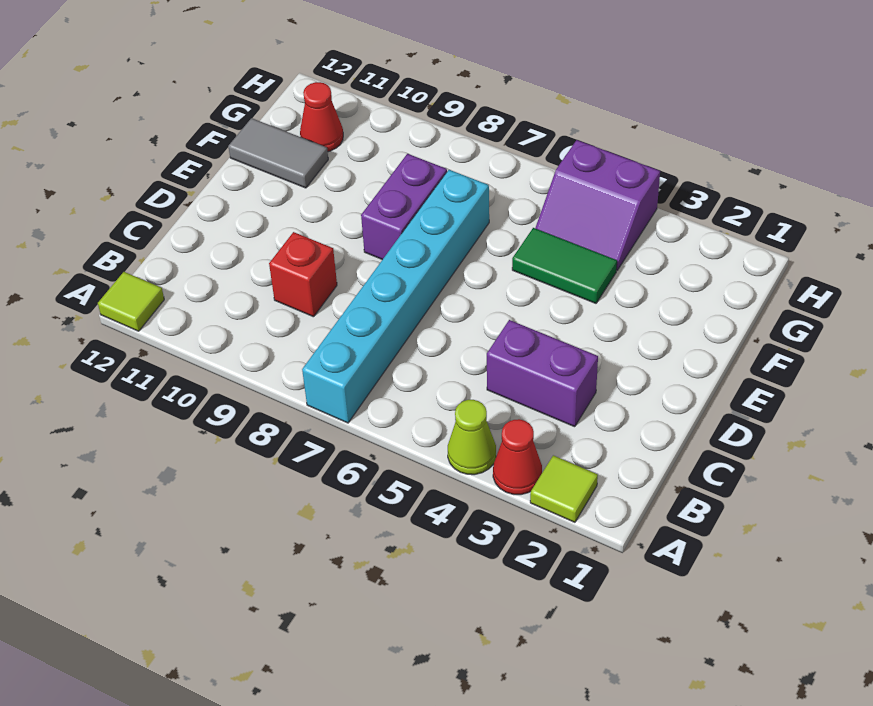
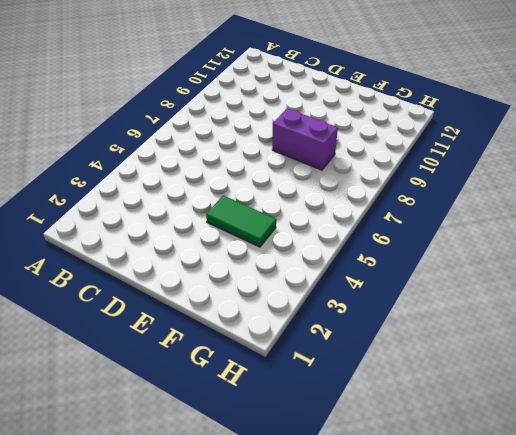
green tile E4:F4 level 1 -> green tile F4:F5 level 1
none -> lime tile A2 level 1
none -> red cone A3 level 1
none -> lime cone A4 level 1

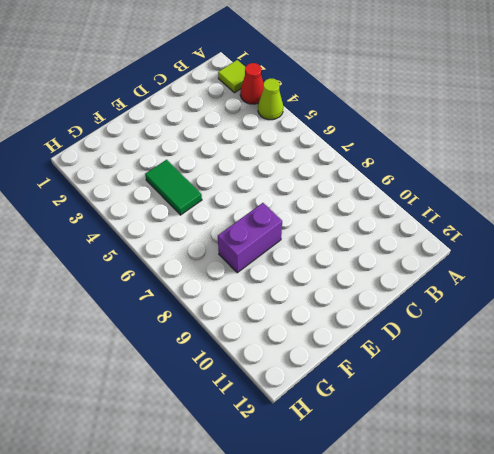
none -> cyan brick A7:F7 level 1
none -> lime tile A12 level 1
none -> purple brick C3:C4 level 1

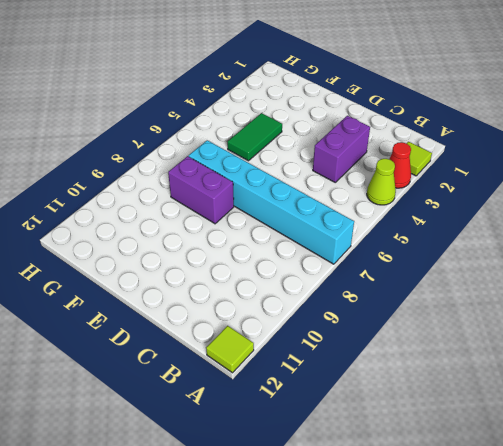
none -> red brick C9 level 1
none -> grey tile F11:F12 level 1
none -> purple slope G4:H5 level 1 top H

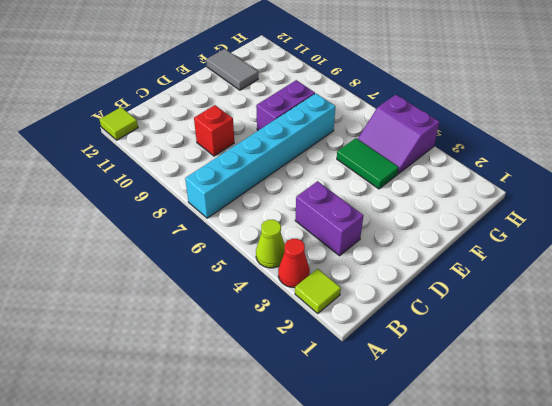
none -> red cone G11 level 1

